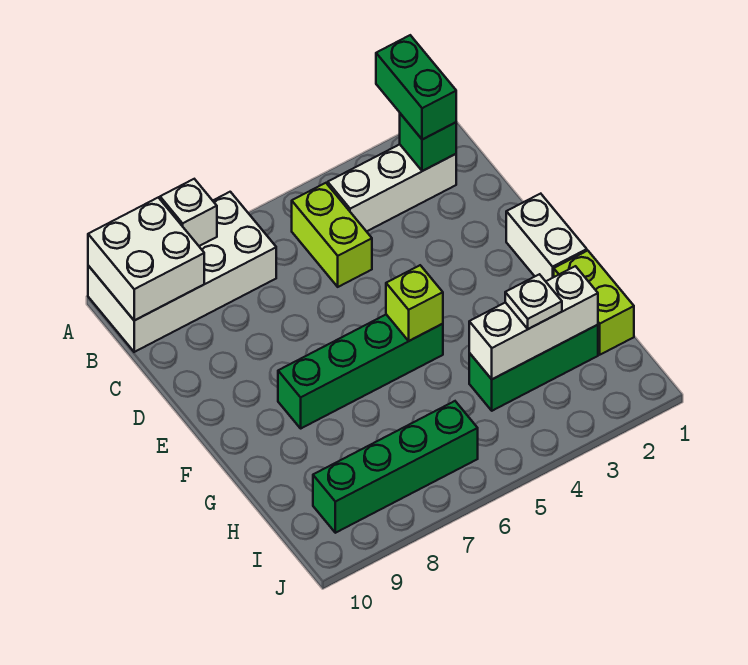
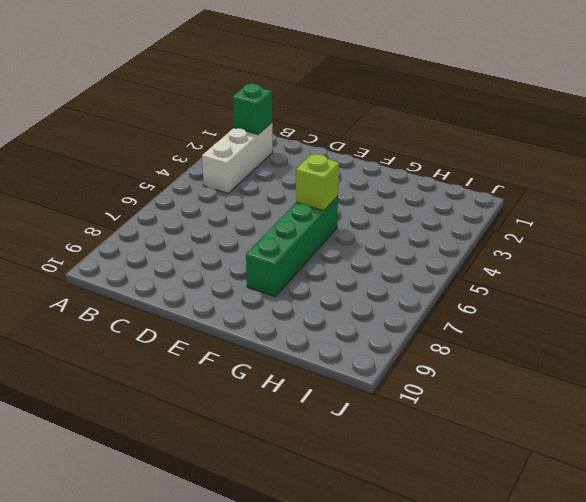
none -> white brick A7:B10 level 1
none -> lime brick B5:C5 level 1
none -> white brick E1:F1 level 1

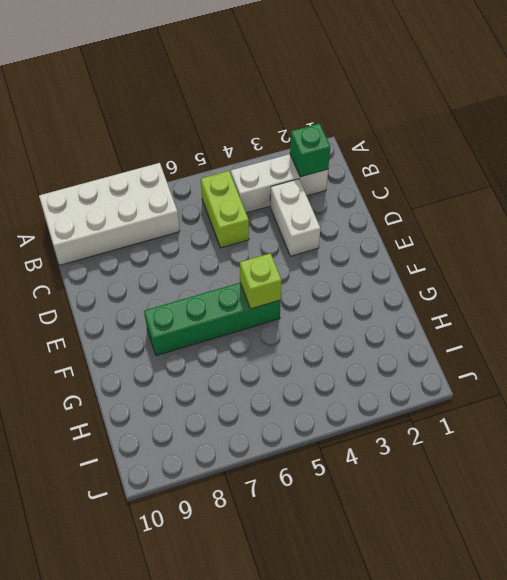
white brick C3:D3 level 1 -> white brick E1:F1 level 1
none -> lime brick G1:H1 level 1
none -> green brick H2:H4 level 1
none -> green brick I6:I9 level 1

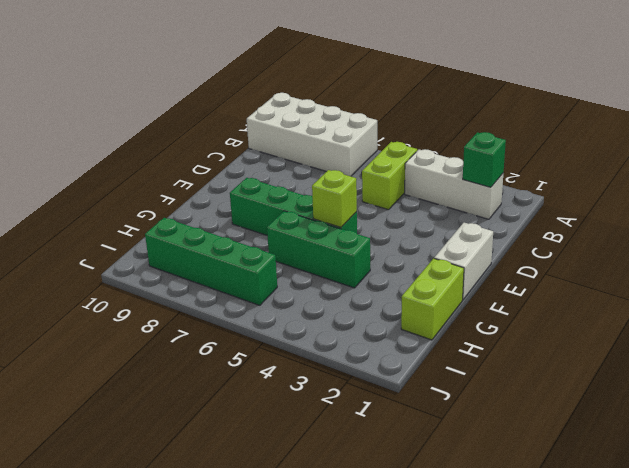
green brick G4:G6 level 1 -> green brick H2:H4 level 1
none -> white brick A8 level 2
none -> white brick A9:B10 level 2
none -> white brick H2:H4 level 2

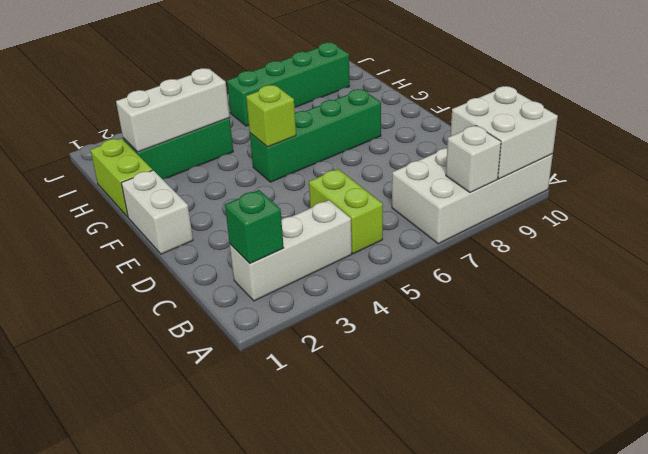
none -> green brick A2:B2 level 3
none -> white plate H3 level 3

